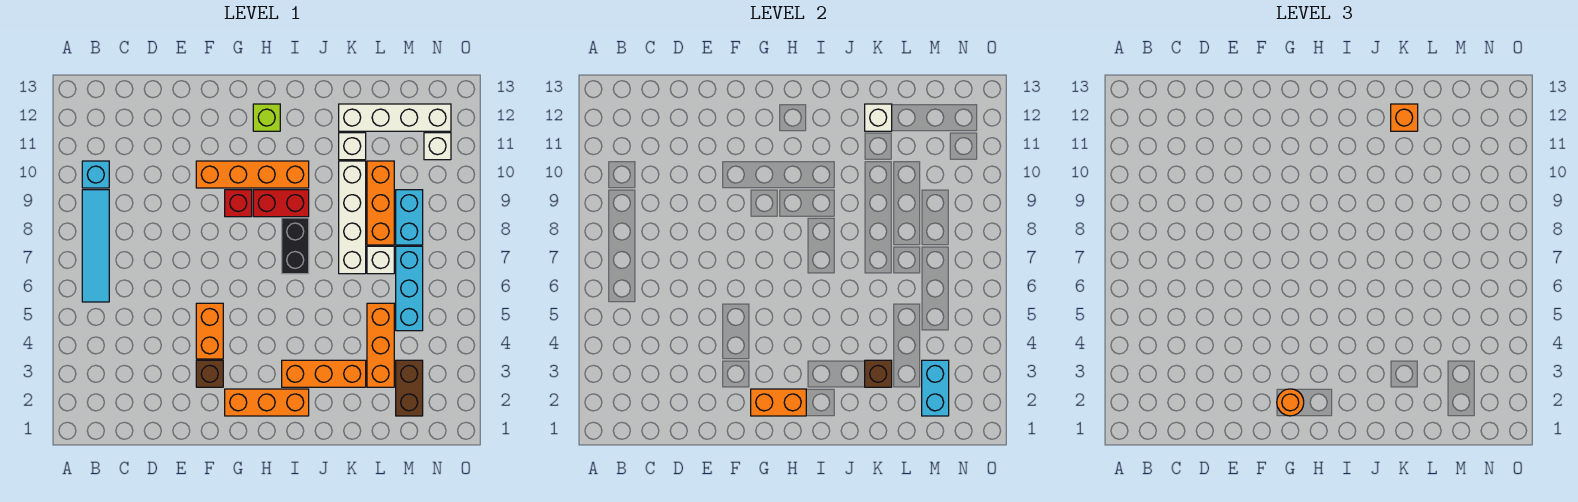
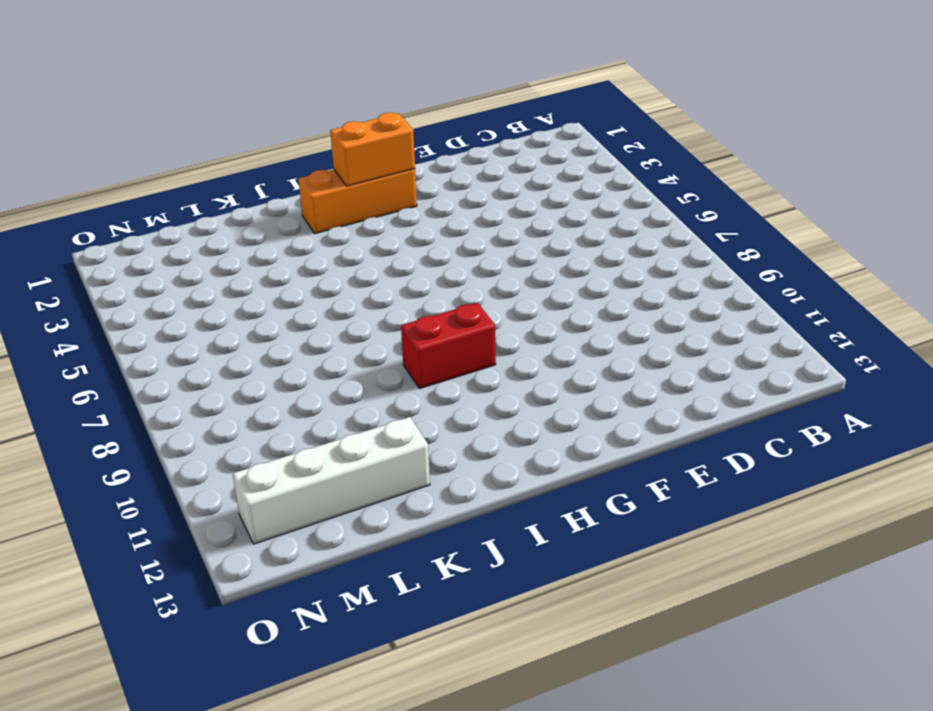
none -> cyan tile B6:B9 level 1
none -> cyan brick B10 level 1
none -> brown brick F3 level 1

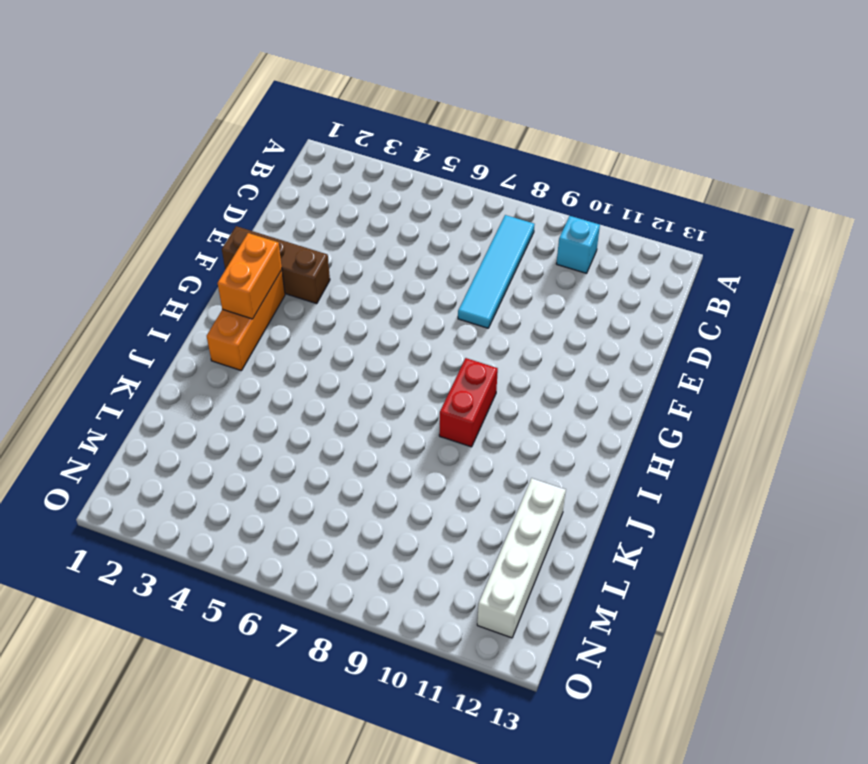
cyan tile B8:E8 level 1 -> cyan tile B6:B9 level 1
brown brick F1:F3 level 1 -> brown brick F3 level 1
none -> orange brick F4:F5 level 1
none -> orange brick F10:I10 level 1
none -> red brick G9 level 1

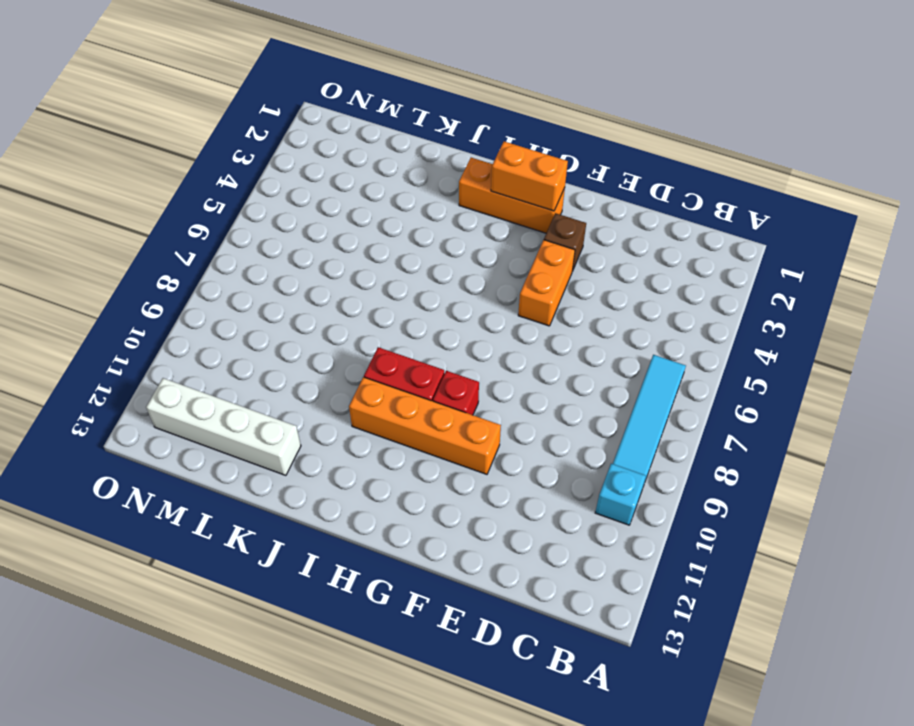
none -> lime brick H12 level 1
none -> orange brick I3:K3 level 1
none -> black brick I7:I8 level 1

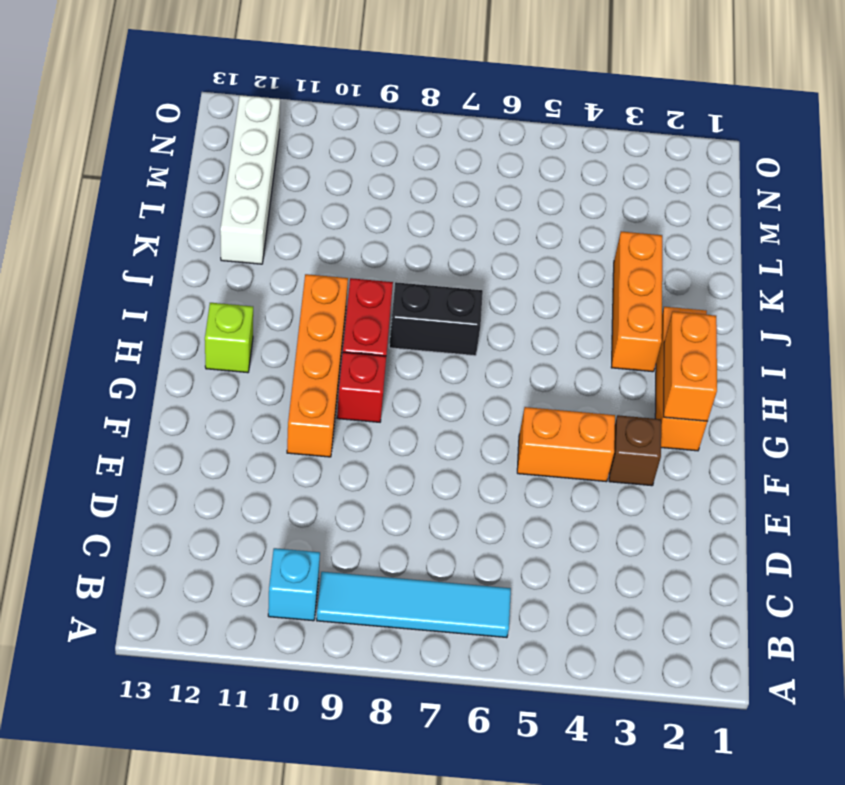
none -> white brick K7:K10 level 1
none -> white brick K11 level 1
none -> orange brick L3:L5 level 1

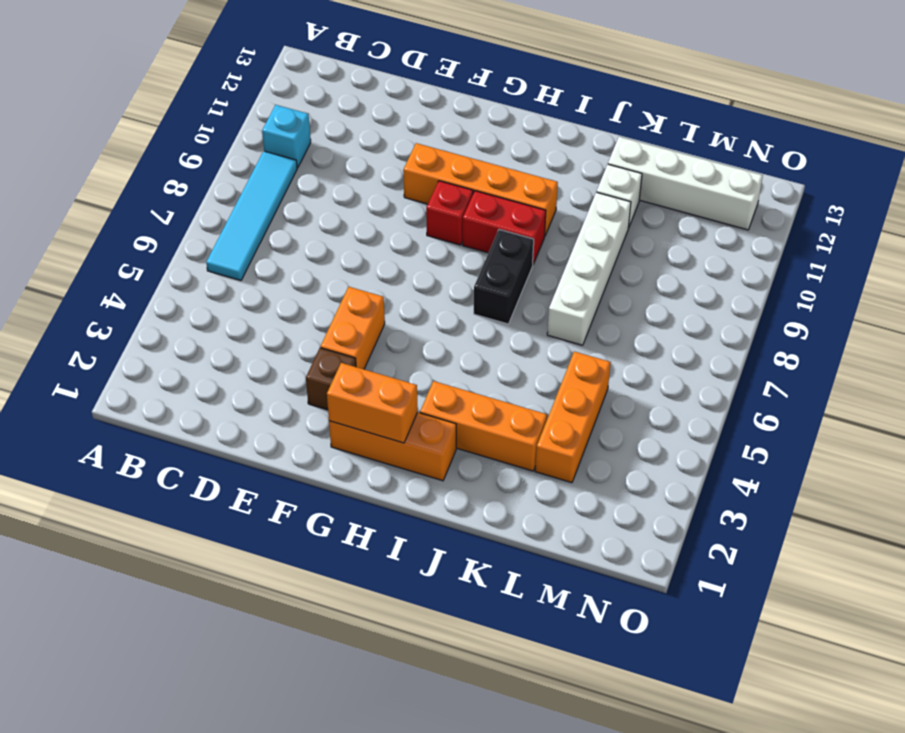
none -> lime brick H12 level 1
none -> white brick L7 level 1
none -> orange brick L8:L10 level 1

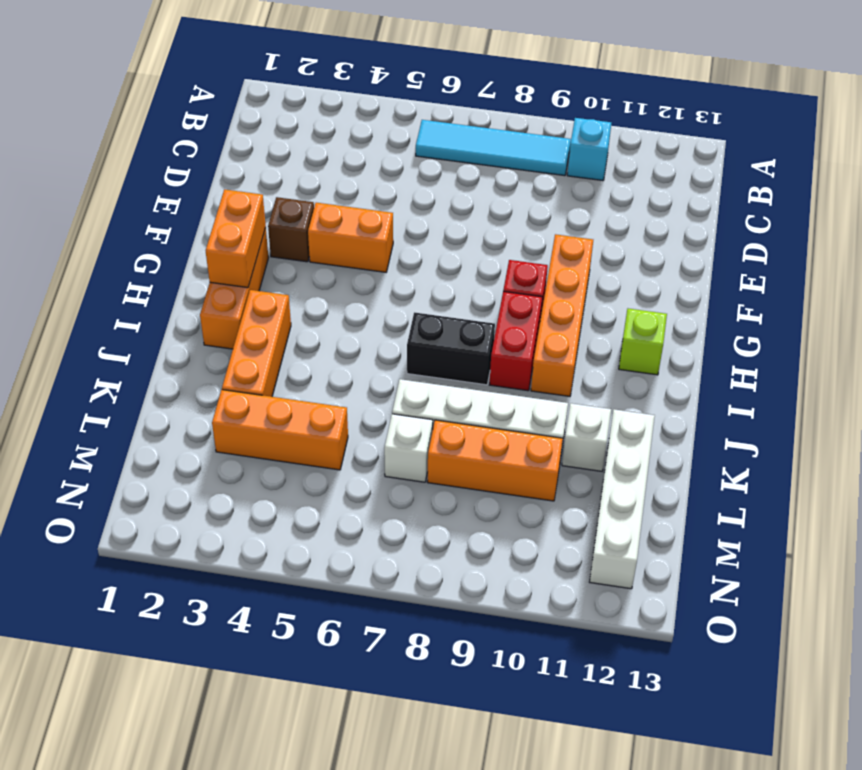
none -> brown brick M2:M3 level 1
none -> cyan brick M5:M7 level 1
none -> cyan brick M8:M9 level 1

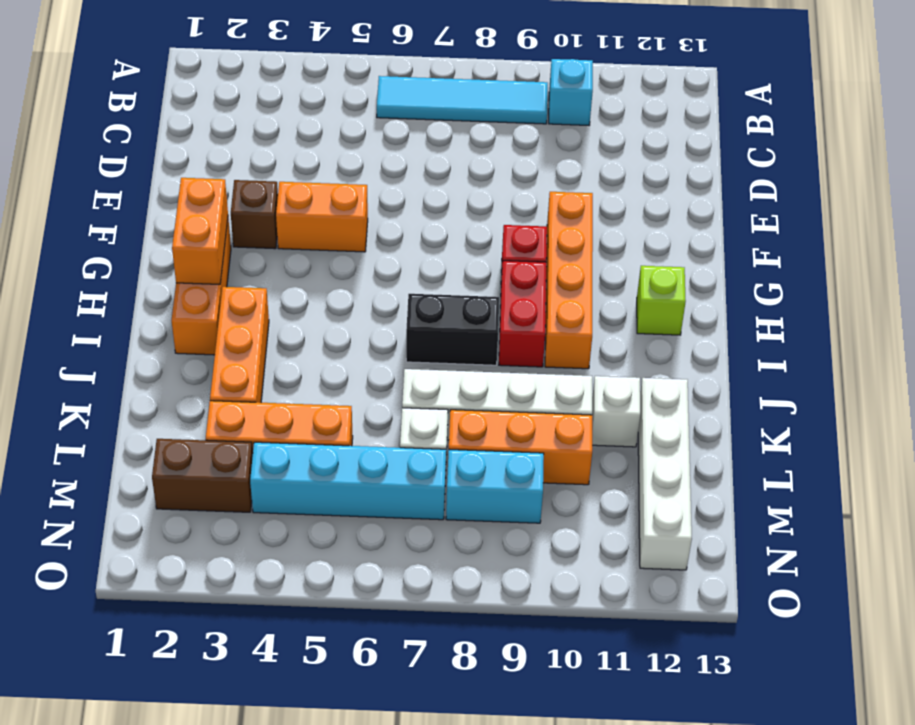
cyan brick M4:M7 level 1 -> cyan brick M5:M7 level 1
none -> white brick N11 level 1
none -> brown brick K3 level 2
none -> white brick K12 level 2

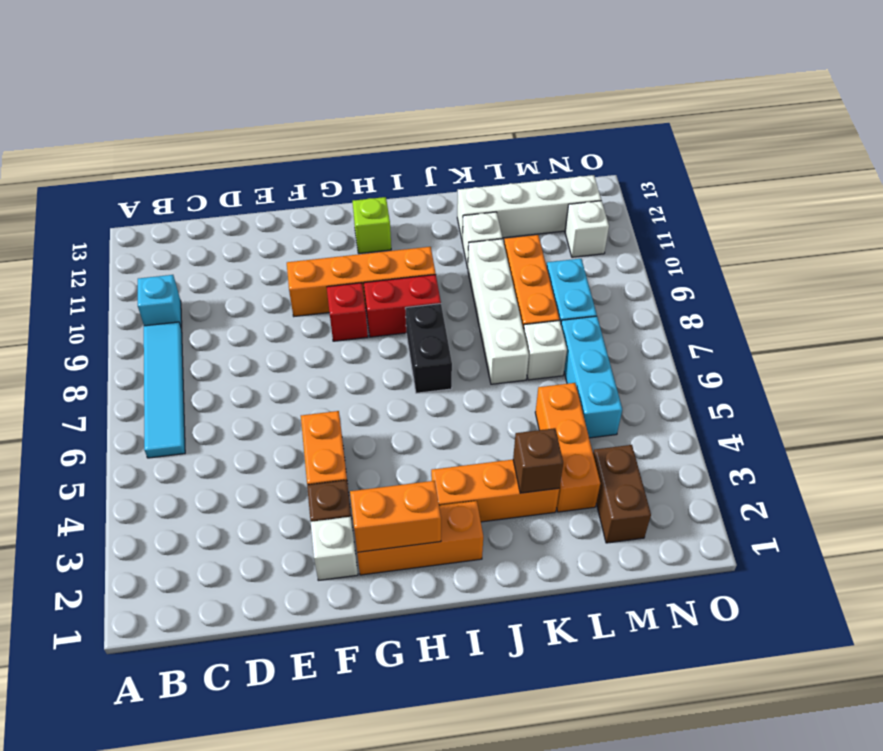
white brick F2 level 1 -> white brick K12 level 2
none -> cyan brick M2:M3 level 2
none -> orange round brick G2 level 3
none -> orange brick K12 level 3

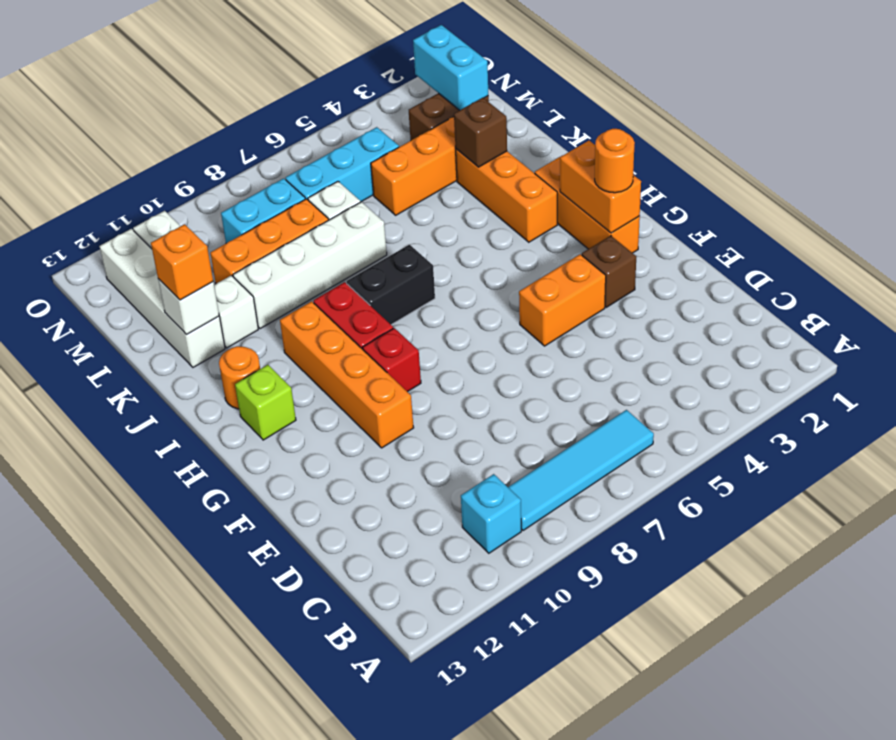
orange round brick I12 level 1 -> none
cyan brick M2:N2 level 2 -> cyan brick M2:M3 level 2

